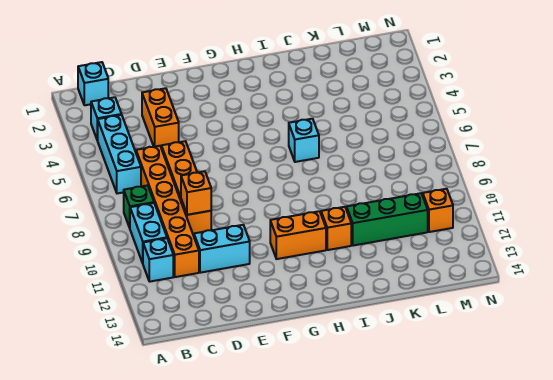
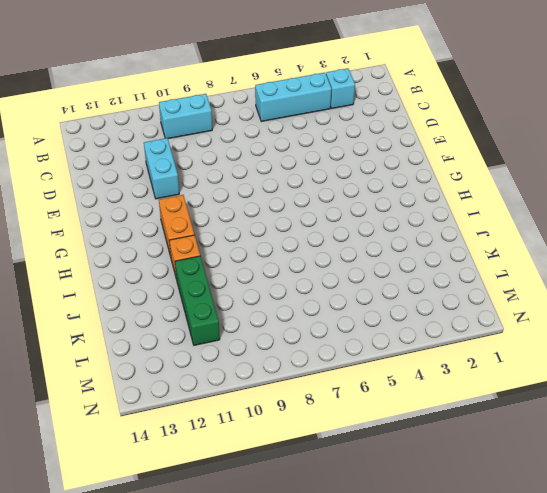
none -> cyan brick B1 level 1
none -> green brick B8 level 1
none -> cyan brick B11 level 1

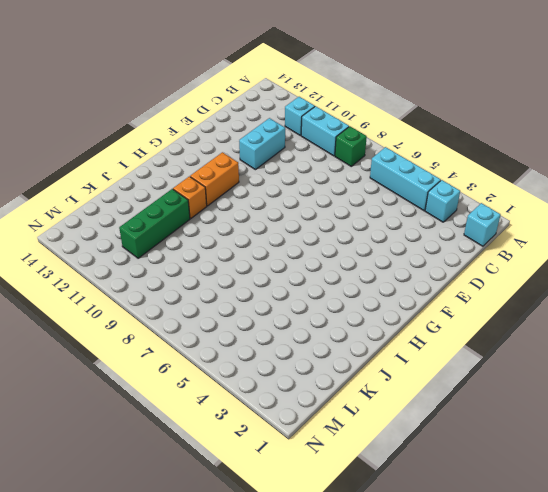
none -> orange brick C6:C11 level 1
none -> orange brick D3:D4 level 1
none -> orange brick D6:D9 level 1

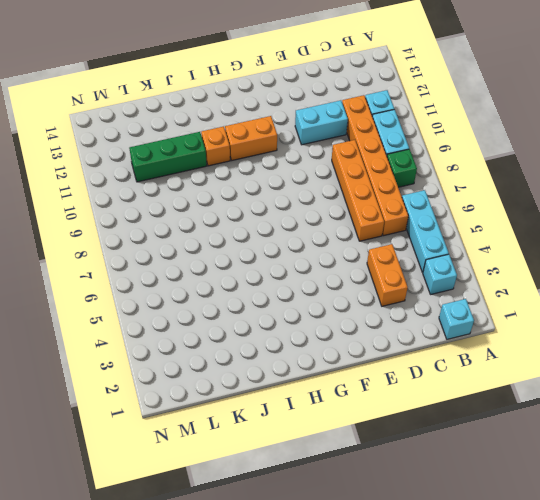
none -> cyan brick I6 level 1
none -> orange brick M11 level 1
none -> orange brick D9 level 2

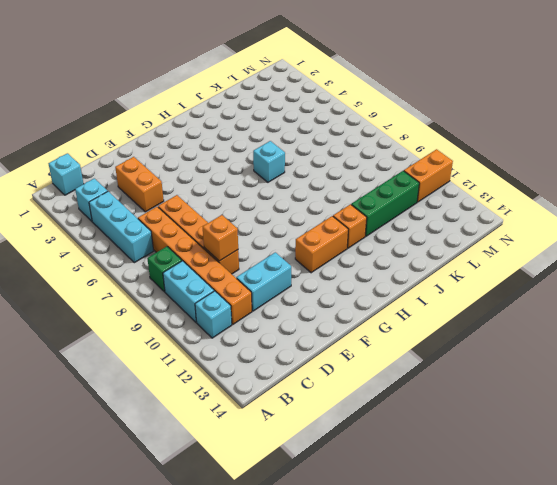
orange brick M11:N11 level 1 -> orange brick M11 level 1

